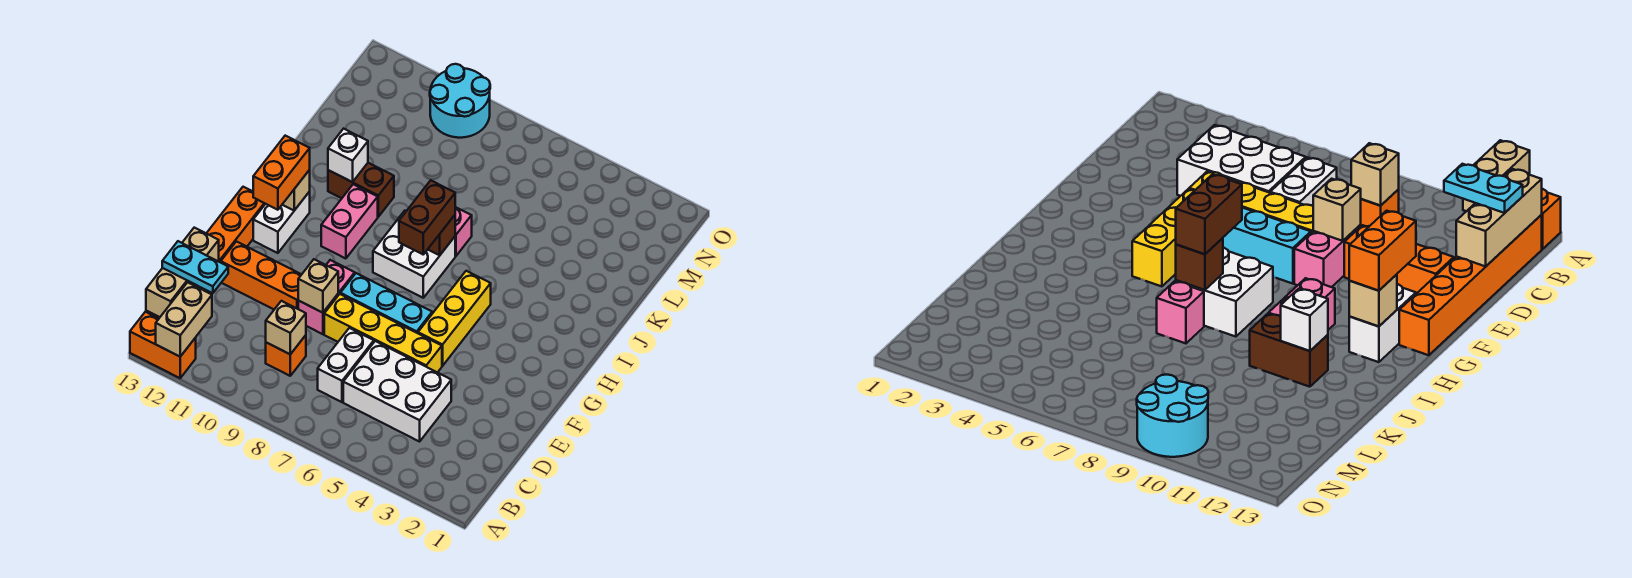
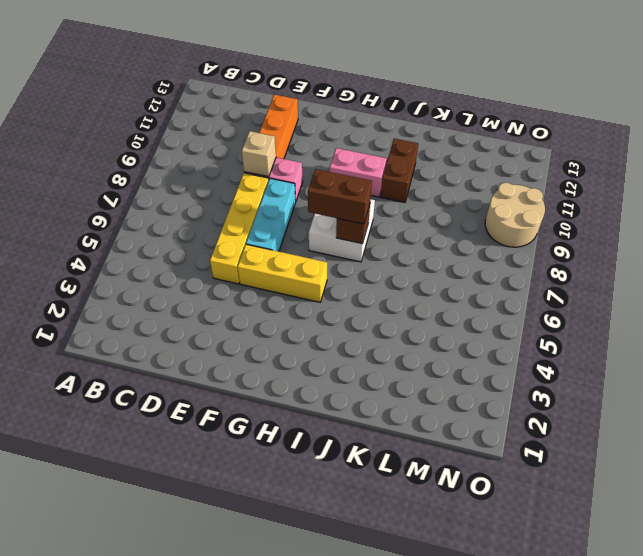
tan round brick N9:O10 level 1 -> cyan round brick N9:O10 level 1
none -> orange brick A12:A13 level 1
none -> orange brick B13:G13 level 1
none -> white brick C4:D6 level 1

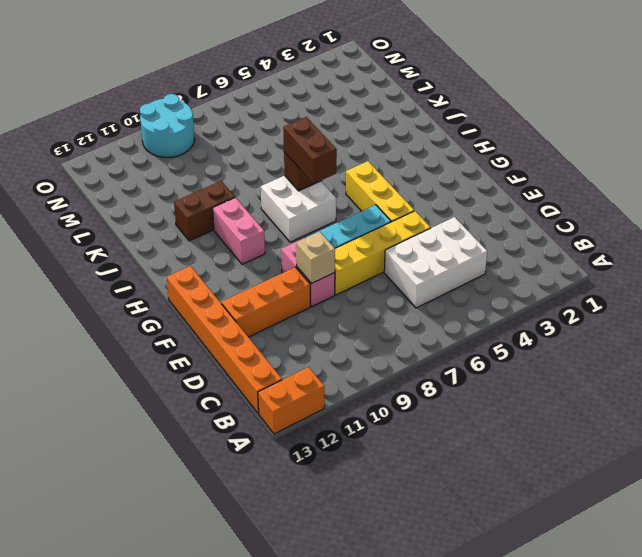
none -> white brick C7:D7 level 1
none -> orange brick C9 level 1
none -> white brick G12:H12 level 1

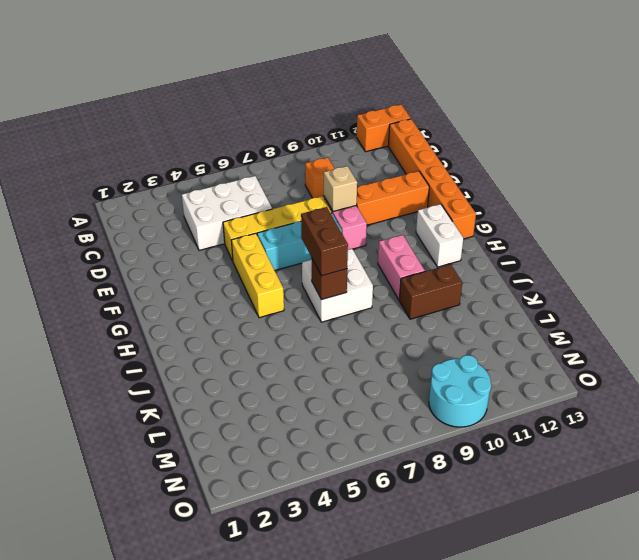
none -> white brick C7:D7 level 1
none -> pink brick J7 level 1
none -> tan brick A12:B12 level 2

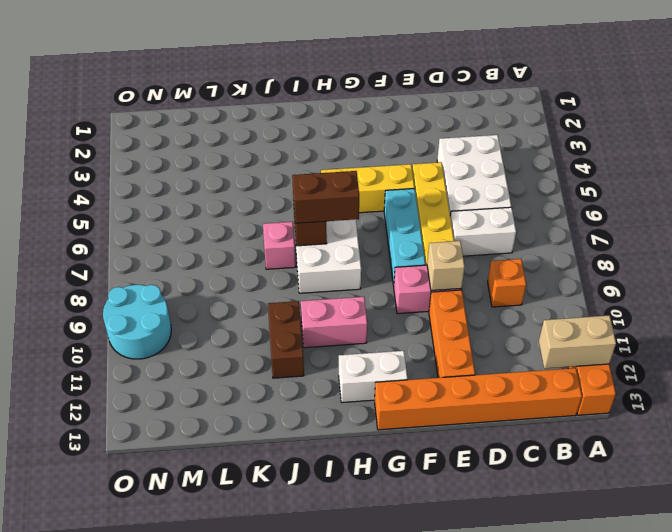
none -> tan brick B13:D13 level 2
none -> tan brick C9 level 2
none -> tan brick H12 level 2

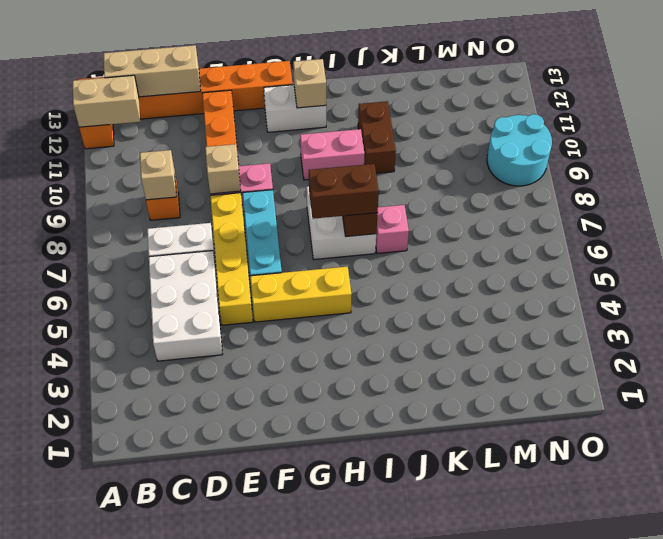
none -> white brick J11 level 2
none -> cyan plate C12:C13 level 3
none -> orange brick G12:H12 level 3

